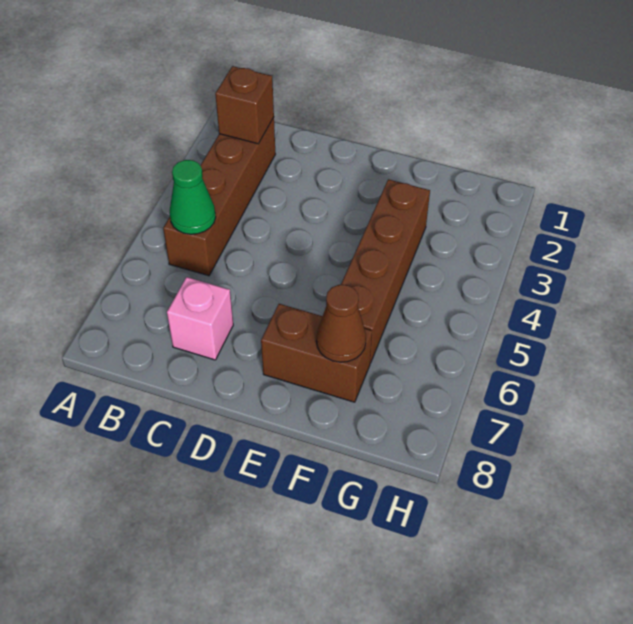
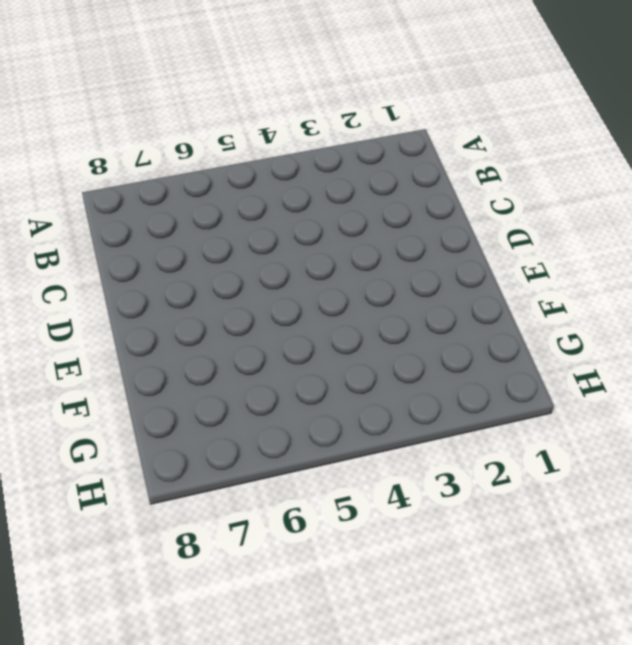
none -> brown brick B2:B5 level 1
none -> pink brick C7 level 1

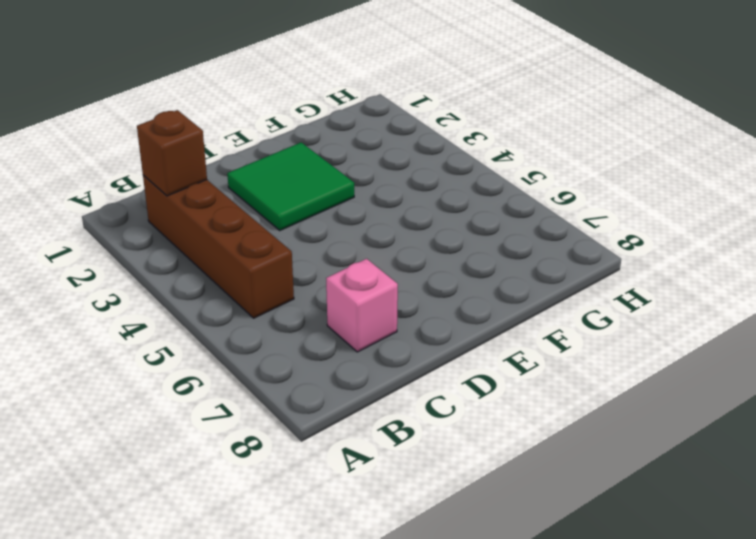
green tile D2:E3 level 1 -> none
none -> brown brick E7:F7 level 1
none -> brown brick F3:F6 level 1

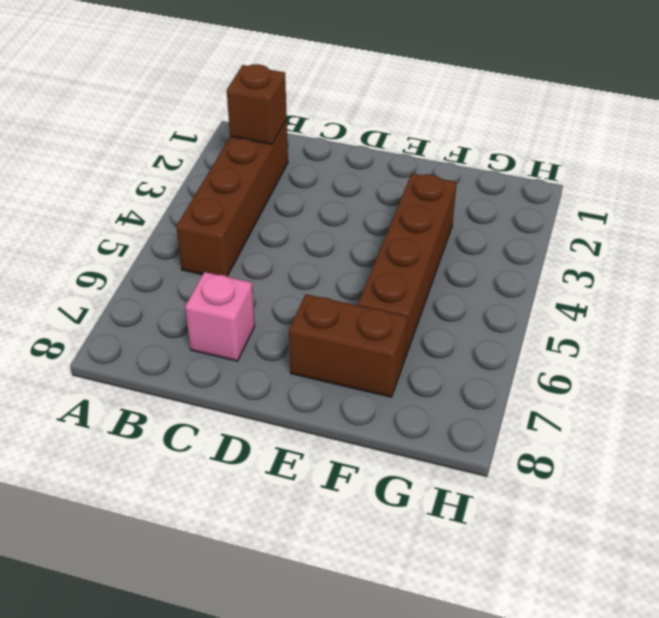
none -> green cone B5 level 2
none -> brown cone F7 level 2

